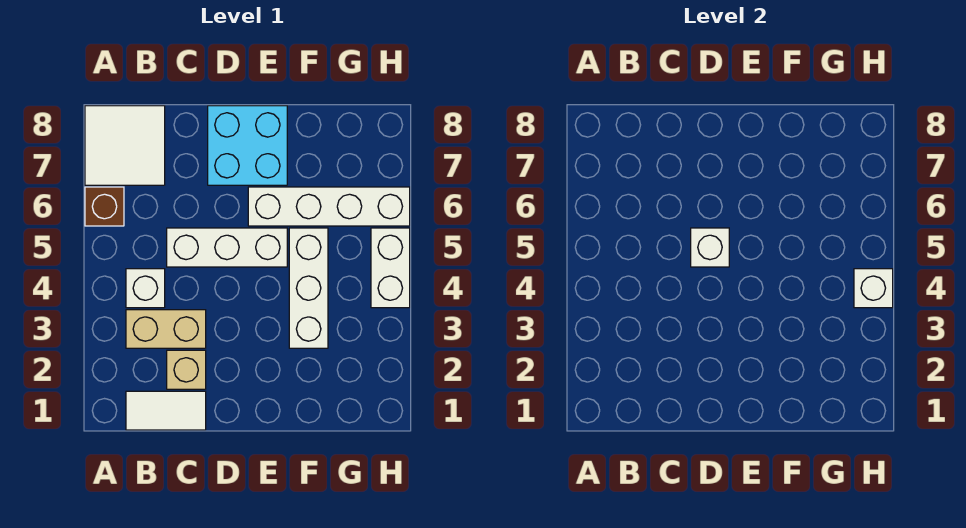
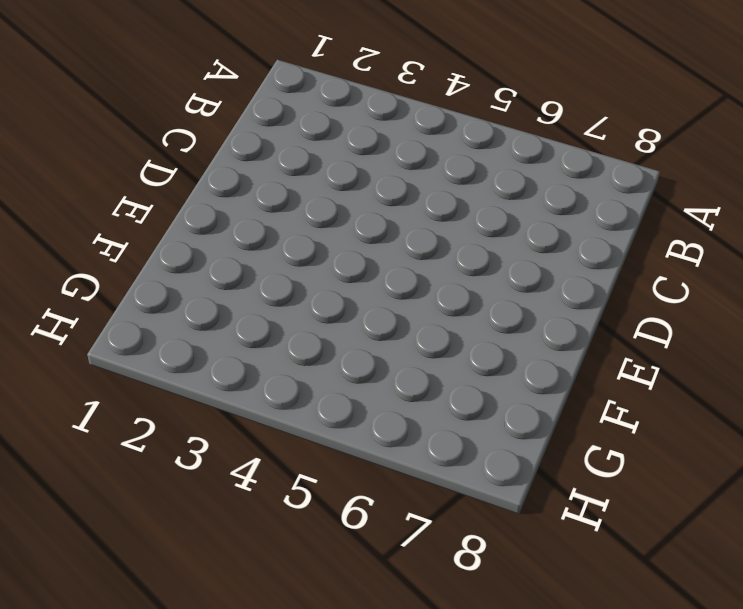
none -> brown brick A6 level 1
none -> white tile A7:B8 level 1
none -> white tile B1:C1 level 1

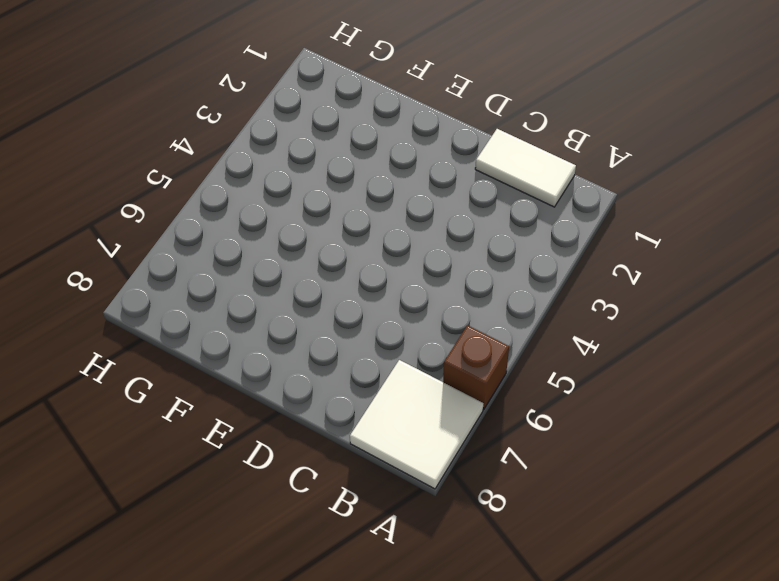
none -> tan brick B3:C3 level 1
none -> white brick B4 level 1
none -> tan brick C2 level 1

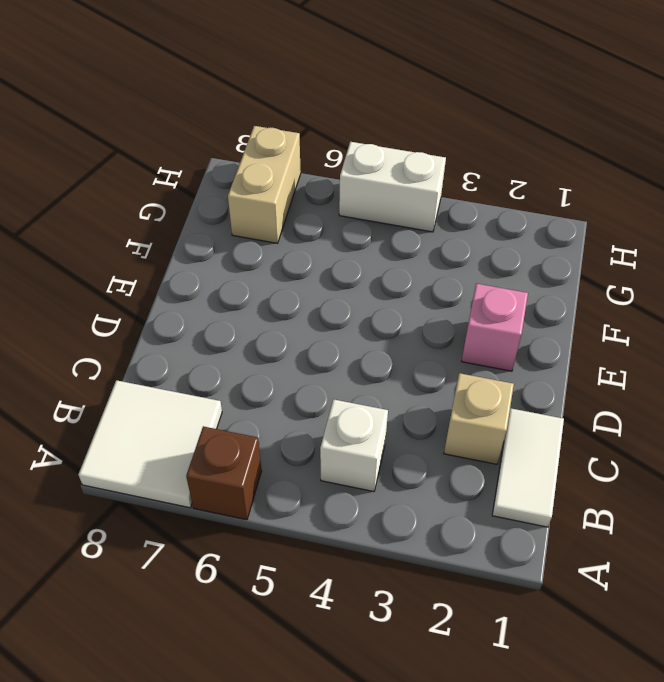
pink brick E2 level 1 -> none
tan brick G7:H7 level 1 -> tan brick B3:C3 level 1
none -> white brick C5:E5 level 1
none -> cyan brick D7:E8 level 1
none -> white brick E6:H6 level 1

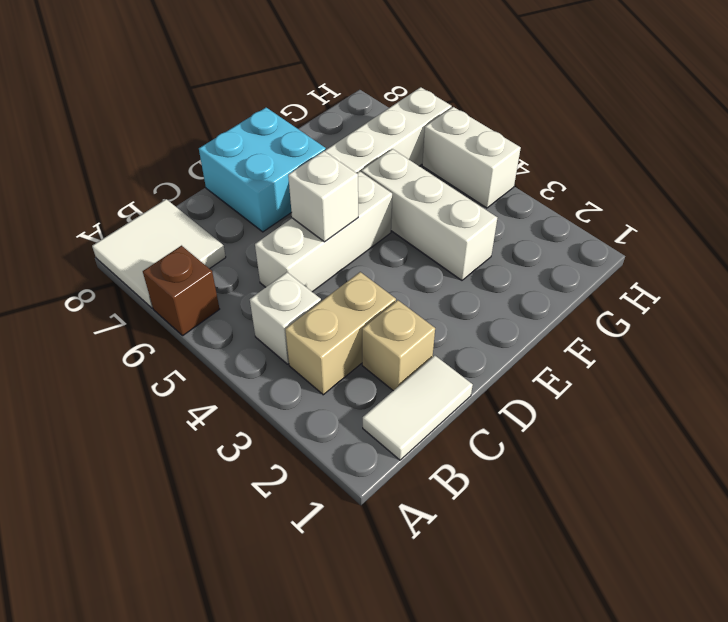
none -> white brick H4 level 2

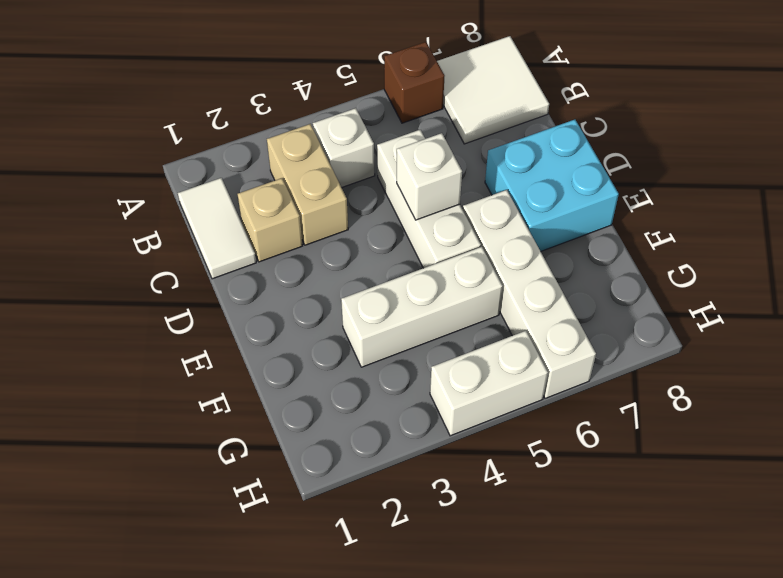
none -> white brick H4 level 2

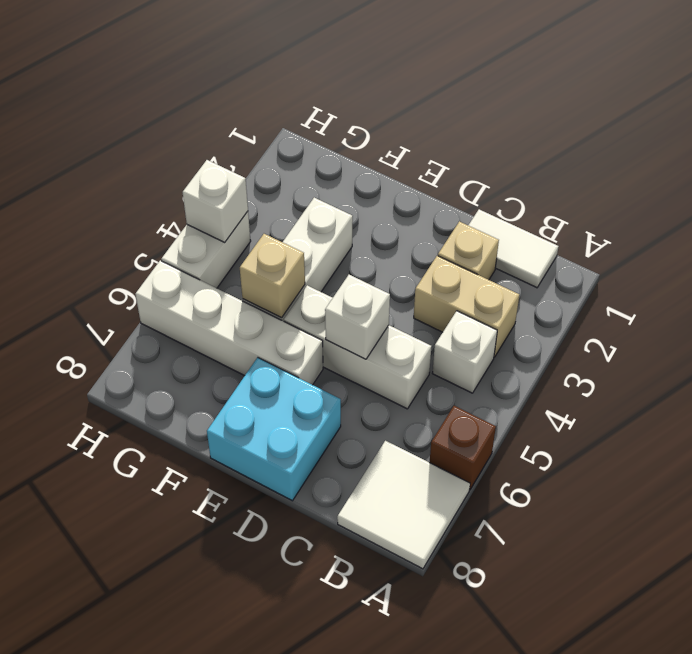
tan brick F5 level 2 -> none

